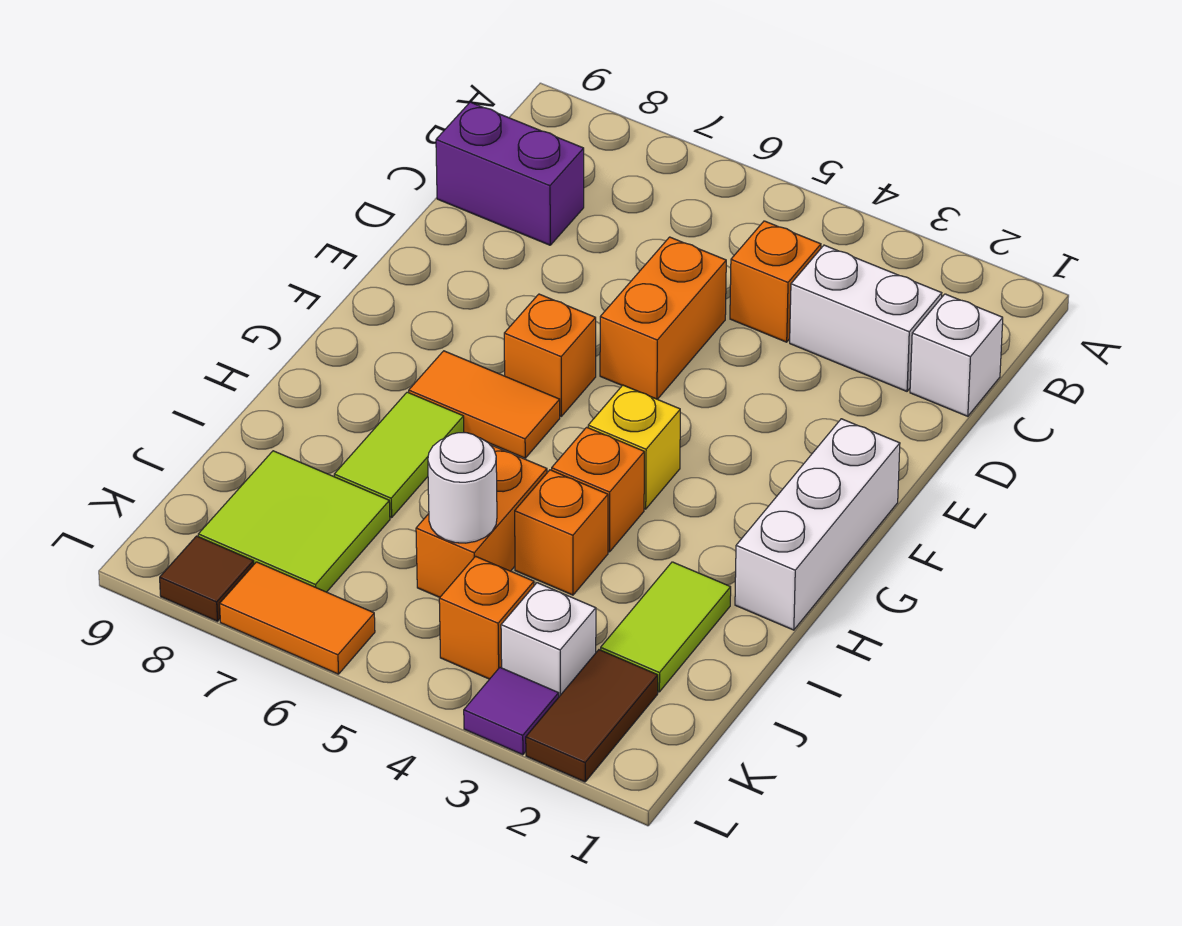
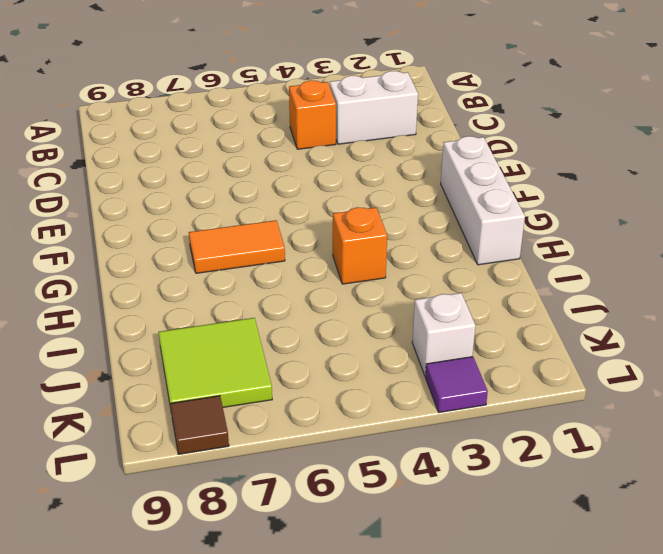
none -> white brick C1 level 1
none -> purple brick C8:C9 level 1
none -> orange brick D5:E5 level 1

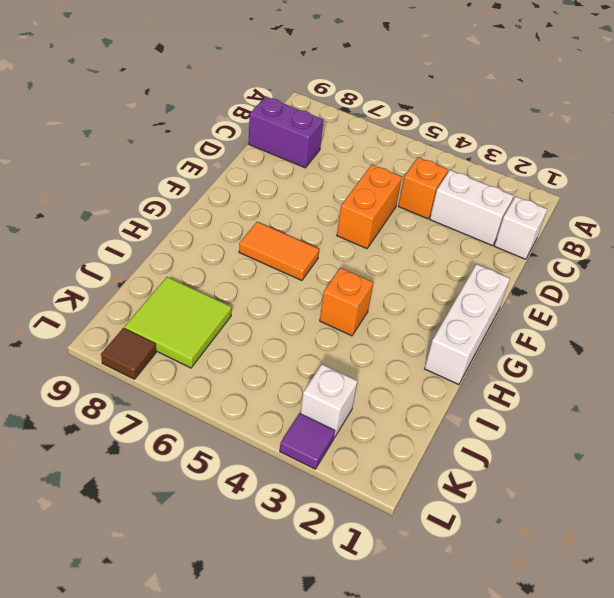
none -> orange brick F6 level 1
none -> yellow brick G4 level 1
none -> lime tile H7:I7 level 1

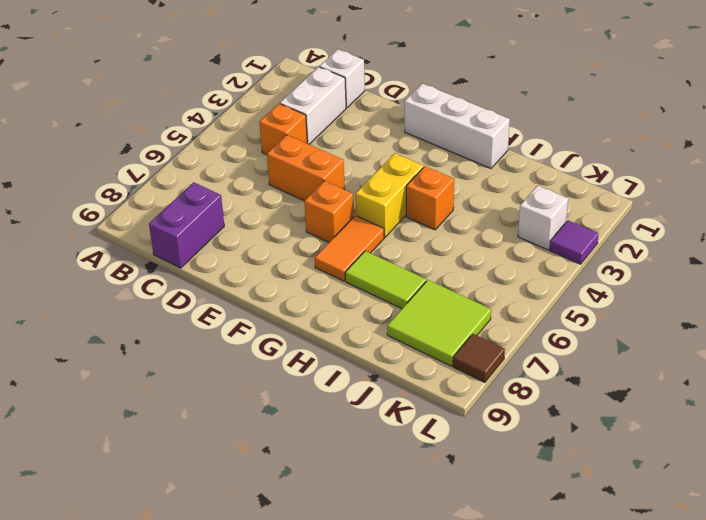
yellow brick G4:G5 level 1 -> yellow brick G4 level 1
none -> lime tile I2:J2 level 1
none -> orange brick I4 level 1
none -> orange brick I5:J5 level 1

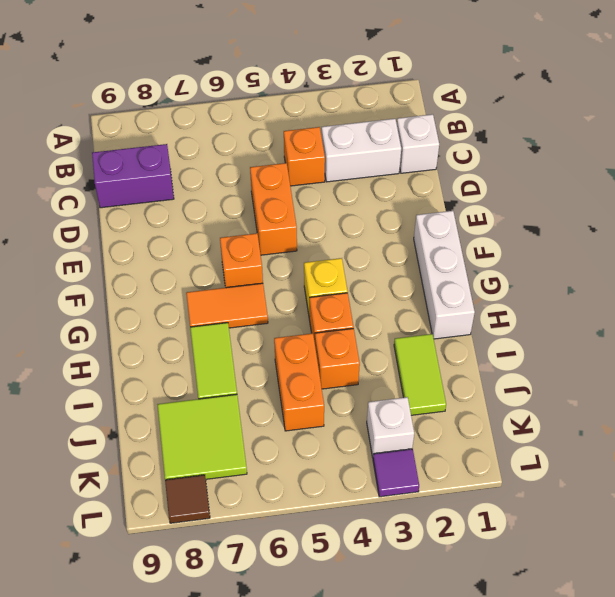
none -> brown tile K2:L2 level 1
none -> orange brick K4 level 1
none -> orange tile L6:L7 level 1

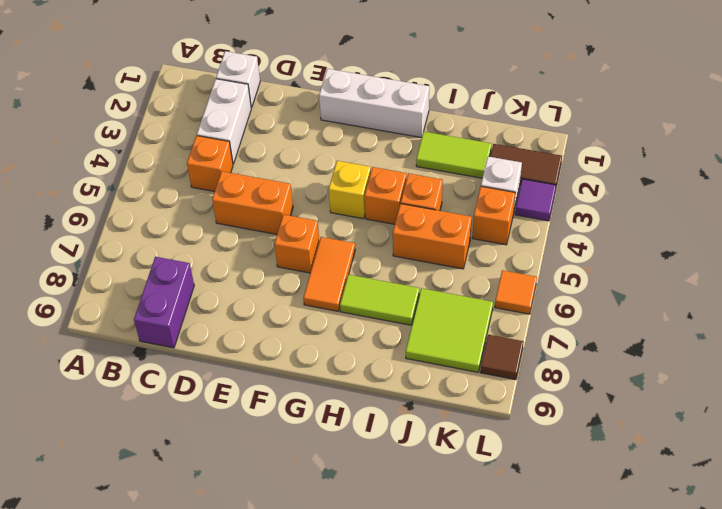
orange tile L6 level 1 -> orange tile L6:L7 level 1
none -> white round brick J5 level 2

